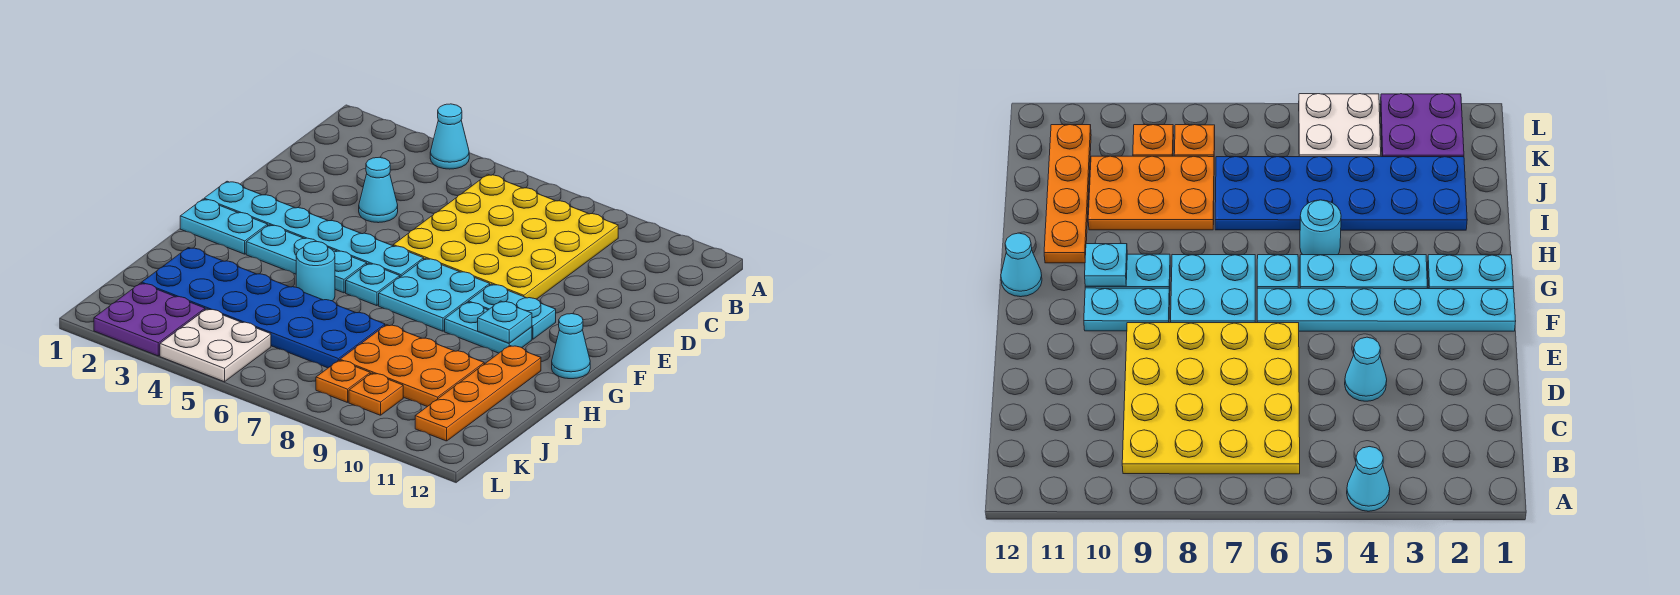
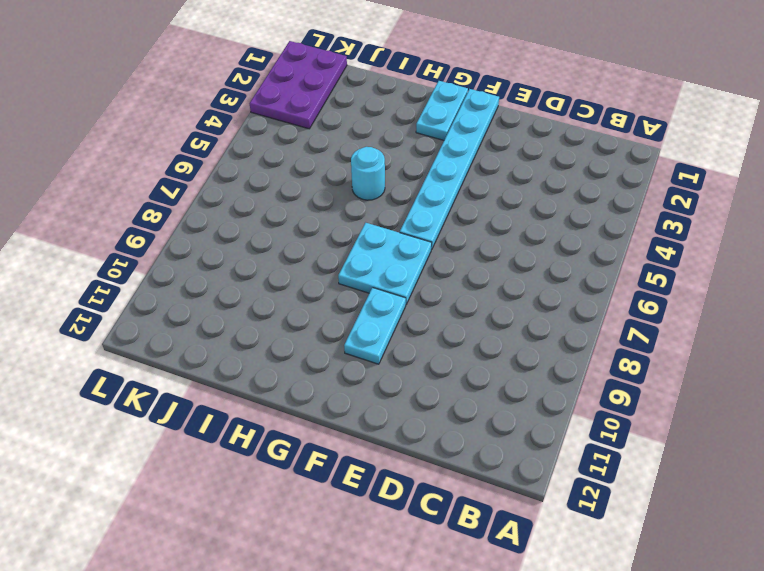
purple plate K1:L3 level 1 -> purple plate K2:L3 level 1
none -> cyan cone A4 level 1
none -> yellow plate B6:E9 level 1
none -> cyan cone D4 level 1

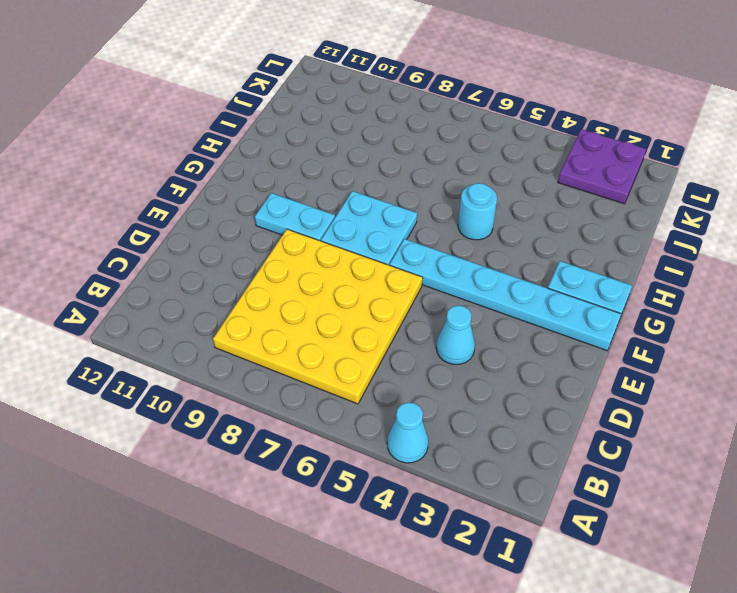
none -> cyan plate G3:G5 level 1
none -> cyan plate G6 level 1
none -> cyan plate G9:G10 level 1

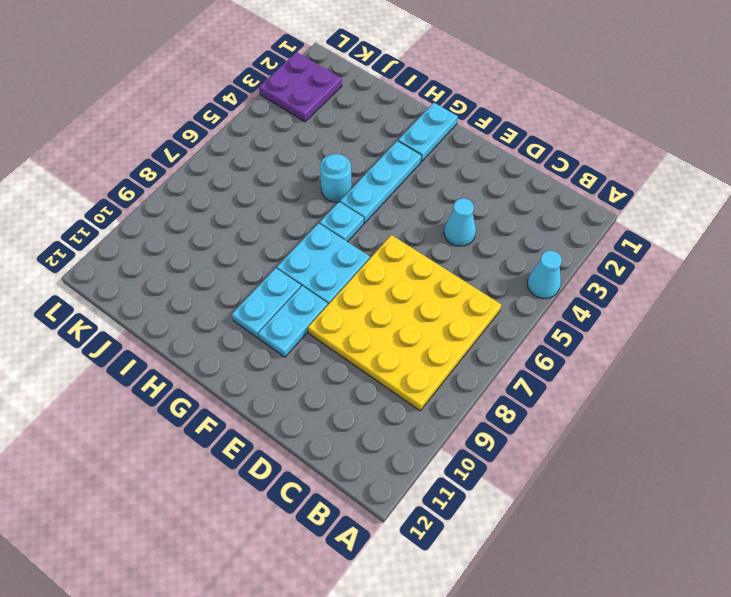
none -> cyan plate F1:F6 level 1
none -> cyan cone G12 level 1
none -> orange plate H11:K11 level 1

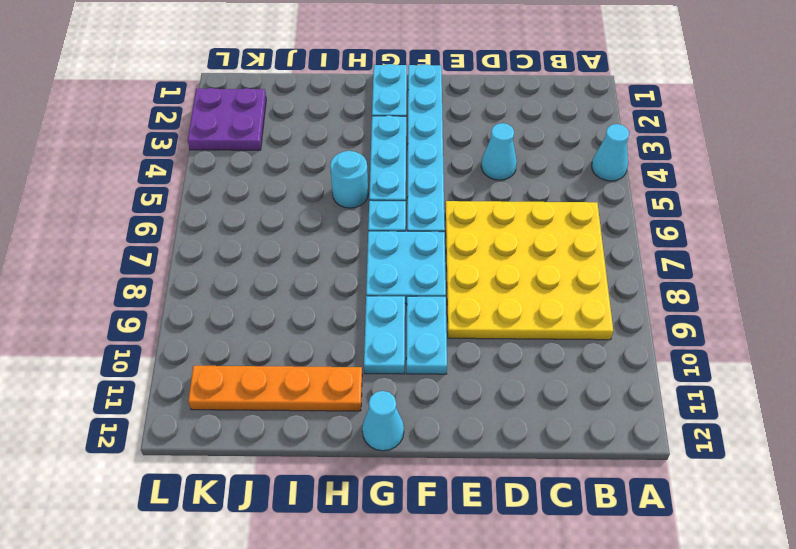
none -> blue plate I2:J7 level 1
none -> orange plate I8:J10 level 1
none -> white plate K4:L5 level 1

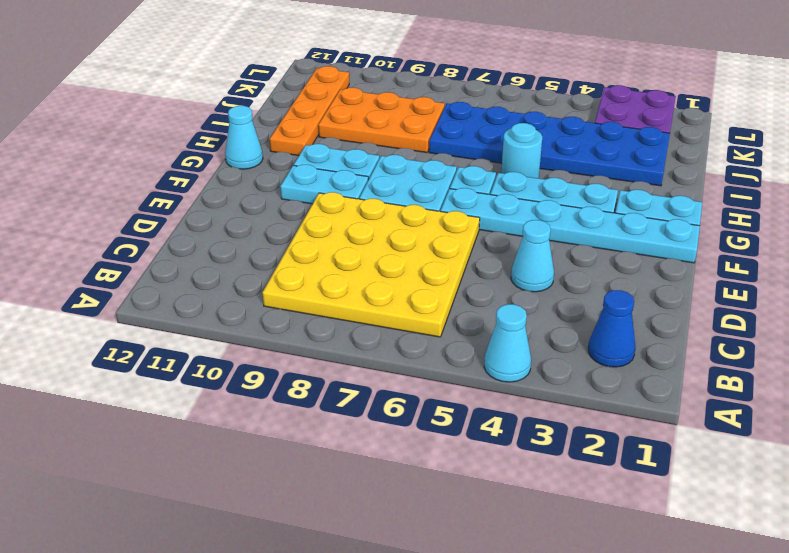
blue cone B2 level 1 -> none
none -> white plate K4:L5 level 1
none -> orange plate K8 level 1
none -> orange plate K9 level 1

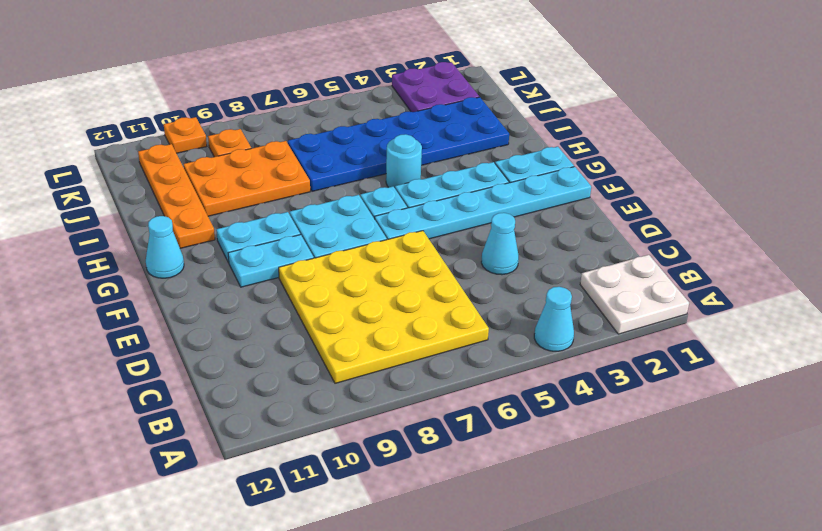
white plate A1:B2 level 1 -> white plate K4:L5 level 1
orange plate L10 level 1 -> orange plate K8 level 1
none -> cyan plate G10 level 2

